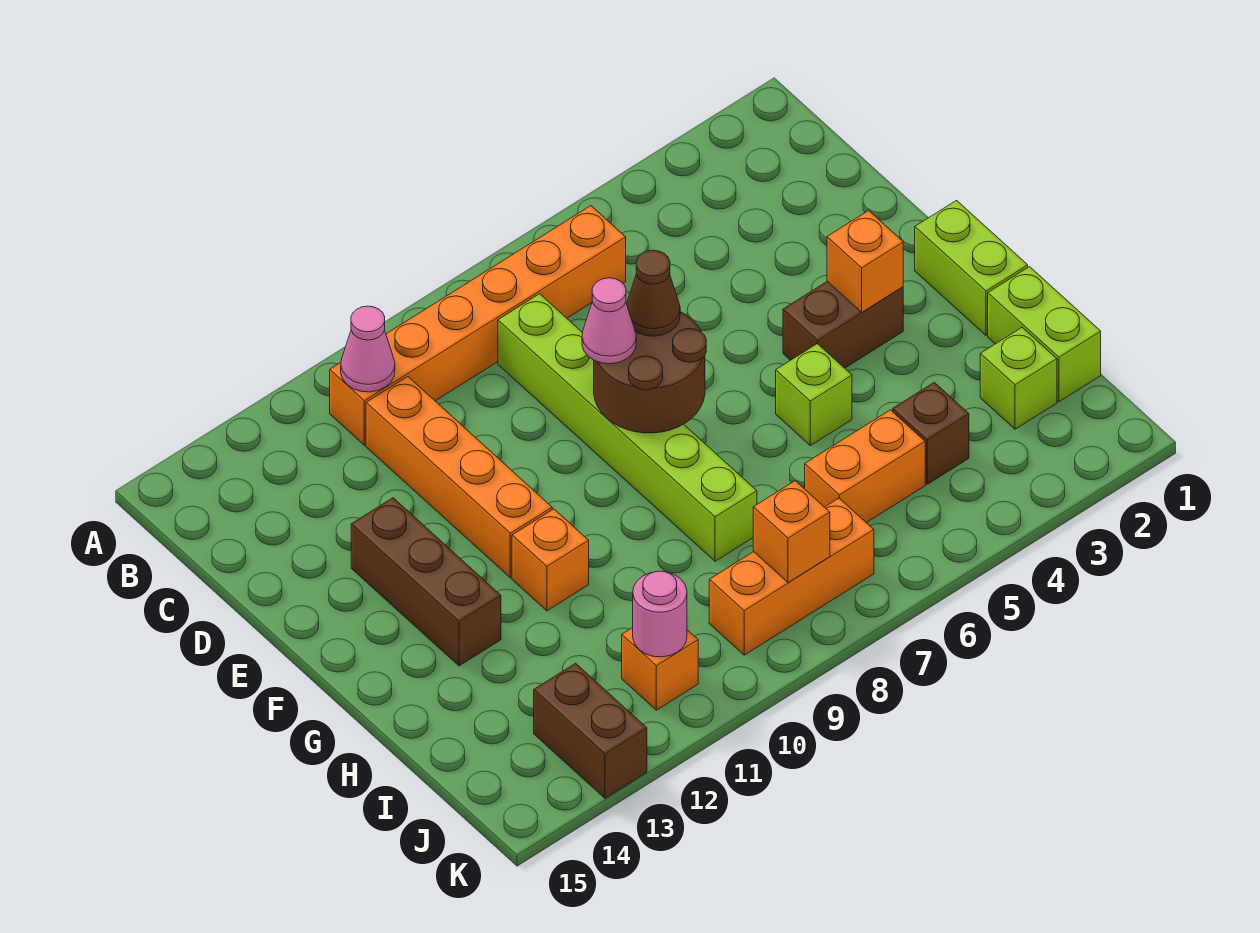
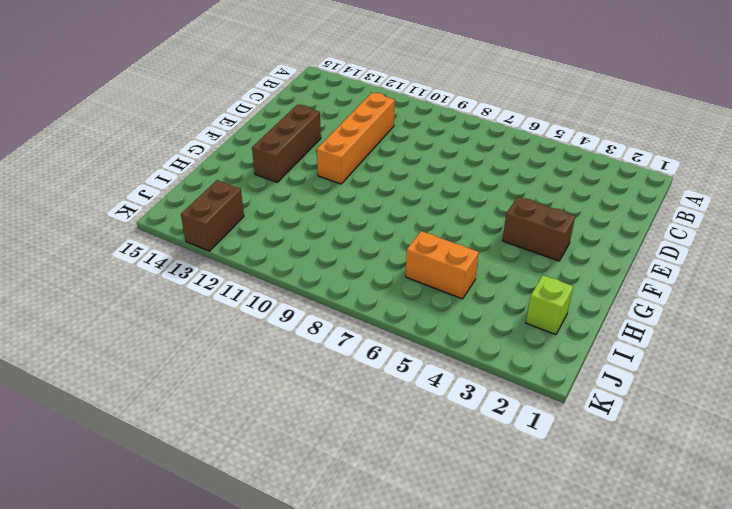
none -> orange brick B6:B11 level 1
none -> lime brick C8:H8 level 1
none -> lime brick F1:G1 level 1

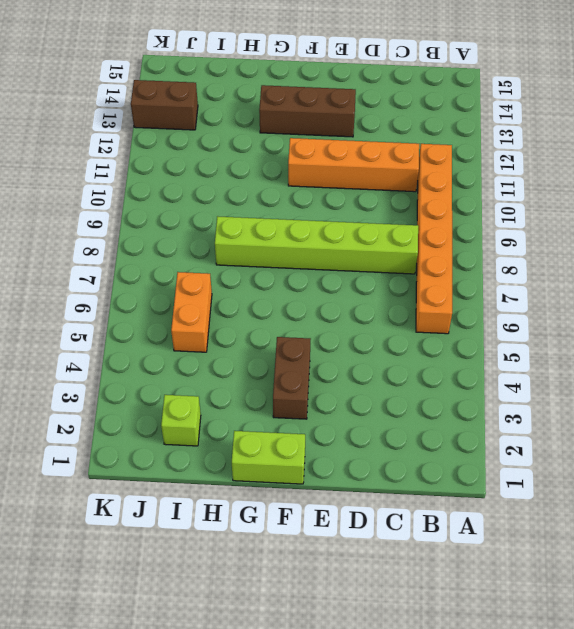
none -> lime brick G5 level 1
none -> orange brick G11 level 1
none -> lime brick H1:I1 level 1

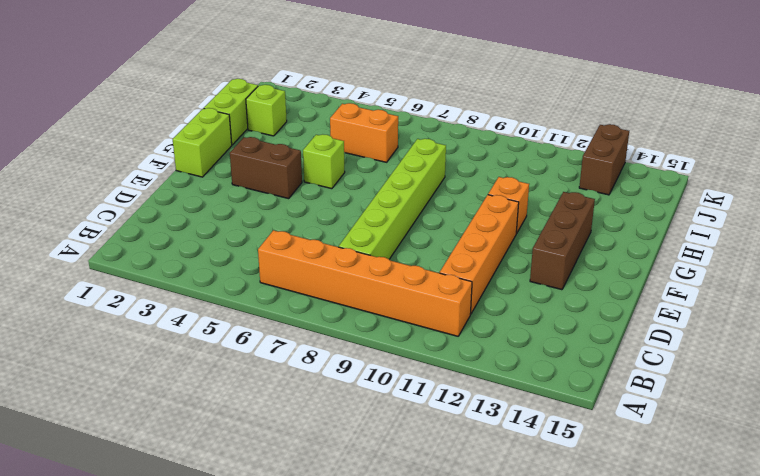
none -> brown brick I4 level 1
none -> orange brick J7:J9 level 1
none -> orange brick J11 level 1

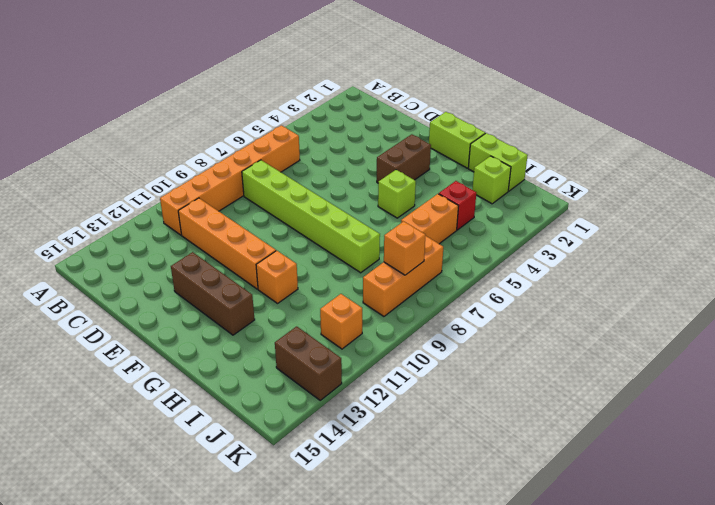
red brick I4 level 1 -> brown brick I4 level 1
none -> pink cone B11 level 2
none -> brown round brick E7:F8 level 2
none -> orange brick F3 level 2

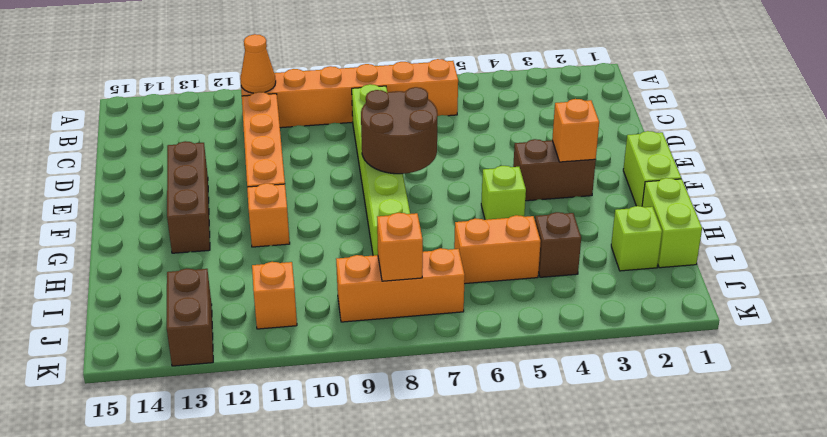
orange cone B11 level 2 -> pink cone B11 level 2
none -> pink round brick J11 level 2
none -> brown cone E7 level 3
none -> pink cone E8 level 3

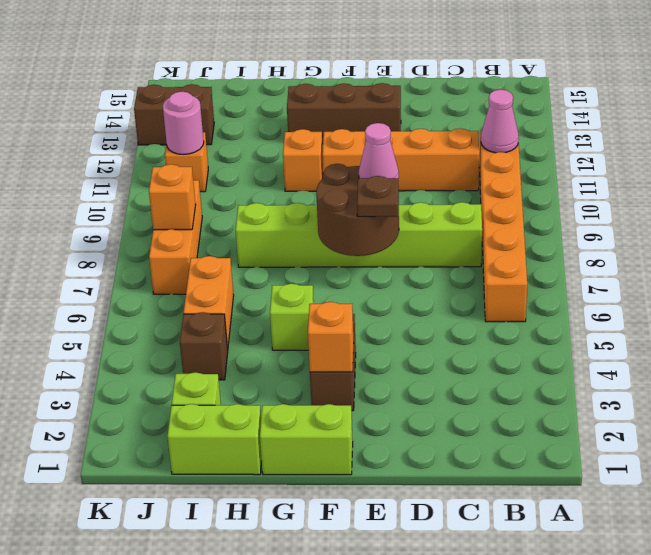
brown plate E7 level 3 -> brown cone E7 level 3

